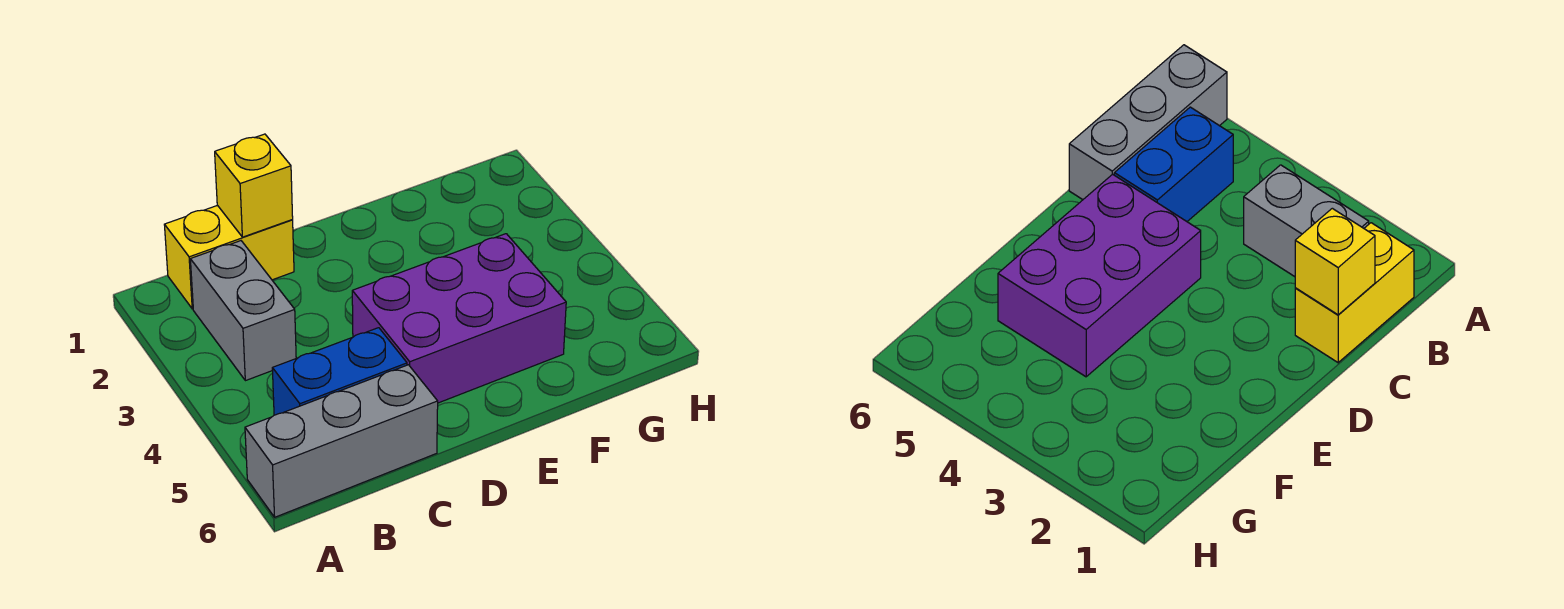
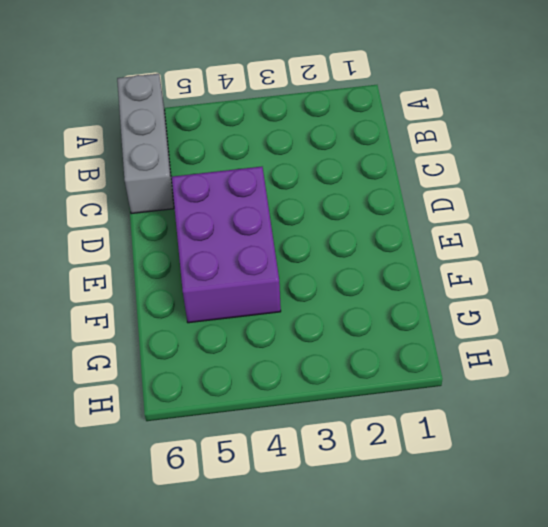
none -> yellow brick B1:C1 level 1
none -> grey brick B2:B3 level 1

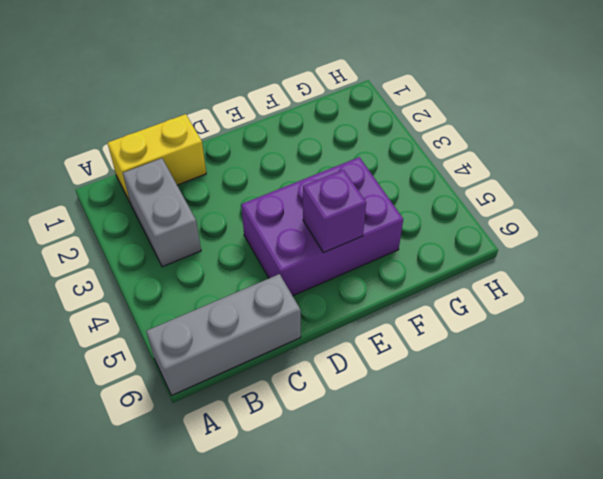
purple brick E5 level 2 -> none
none -> blue brick B5:C5 level 1
none -> yellow brick C1 level 2

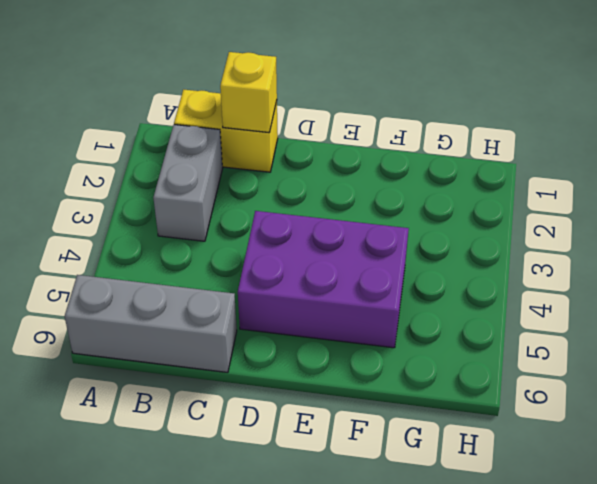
none -> blue brick B5:C5 level 1

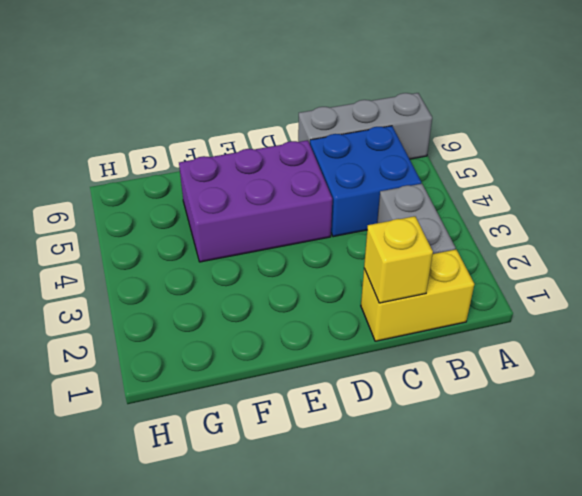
blue brick B4:C5 level 1 -> blue brick B5:C5 level 1

